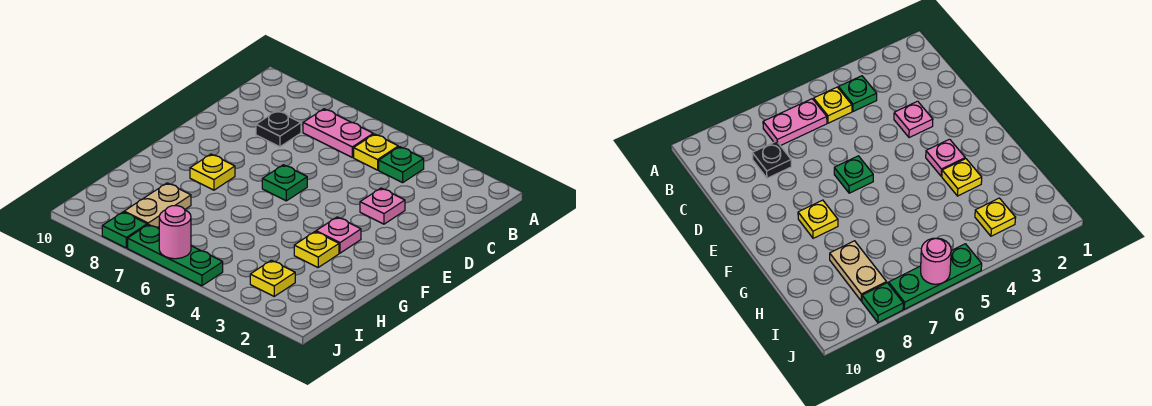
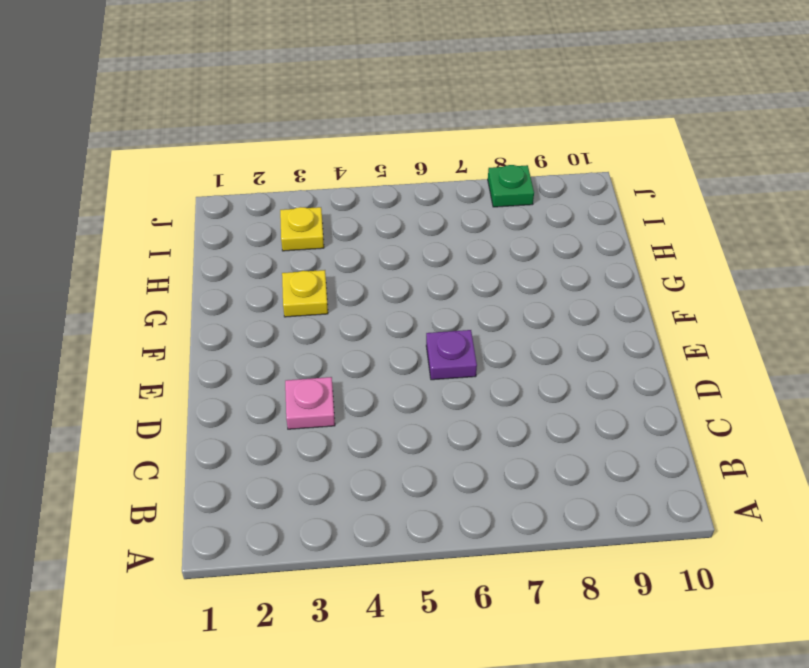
purple plate E6 level 1 -> green plate E6 level 1
none -> green plate B4 level 1
none -> yellow plate B5 level 1
none -> pink plate B6:B7 level 1

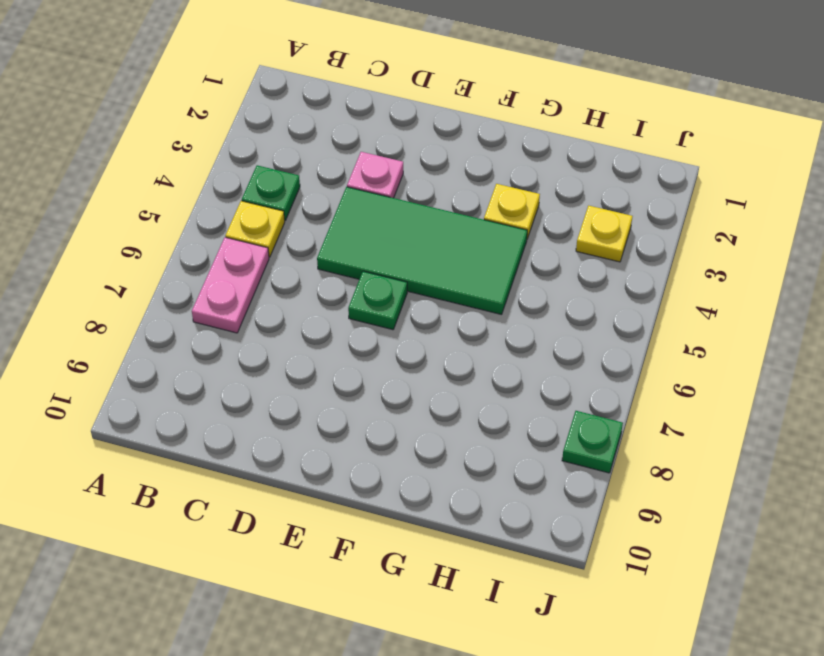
green tile D4:G5 level 1 -> none
none -> black plate C8 level 1
none -> pink plate F3 level 1
none -> yellow plate F8 level 1

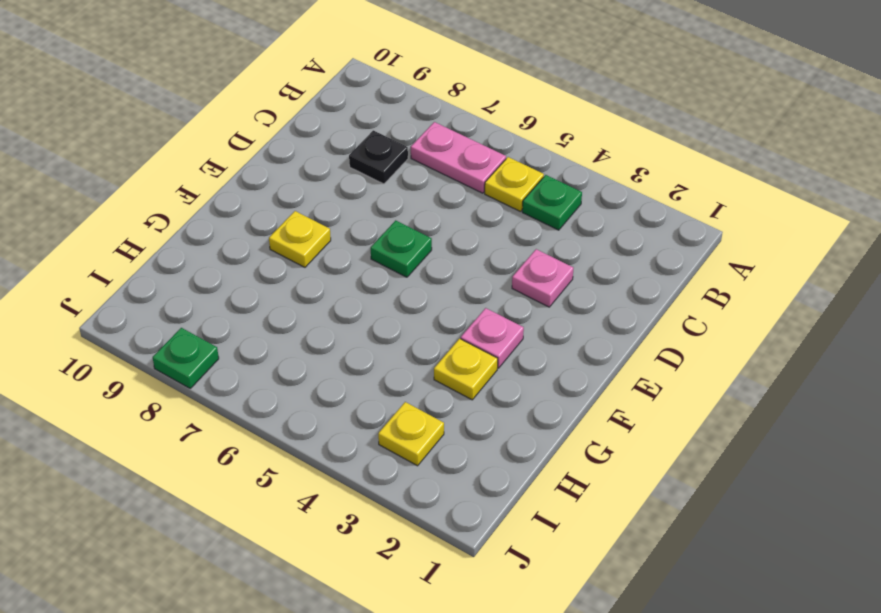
none -> tan plate H8:I8 level 1
none -> green plate J5:J7 level 1
none -> pink round brick J6 level 2

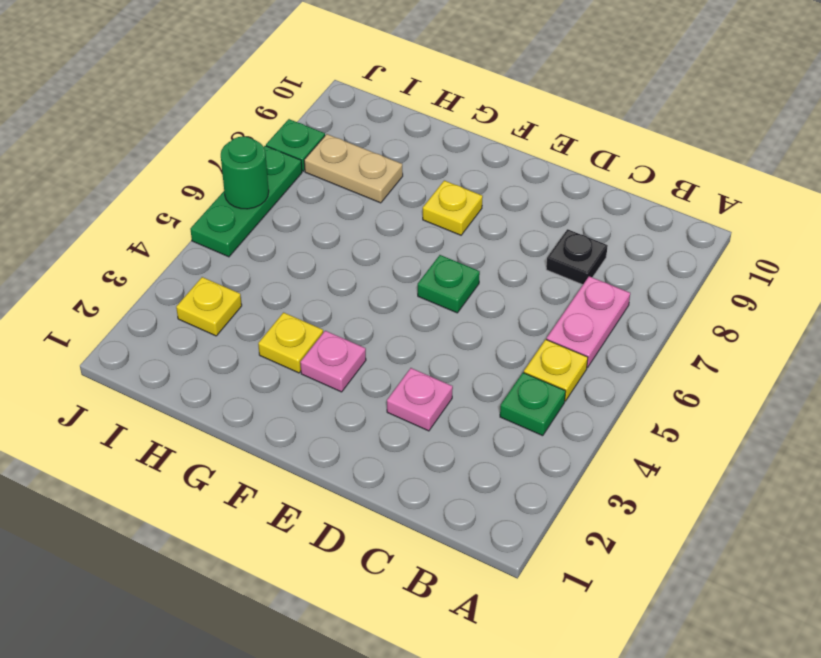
green round brick J6 level 2 -> pink round brick J6 level 2

